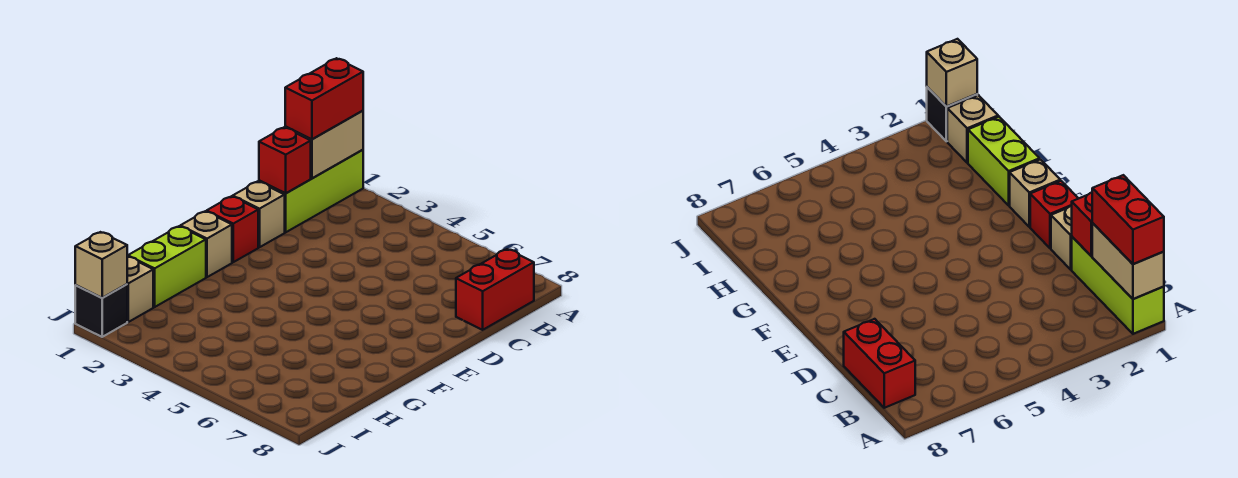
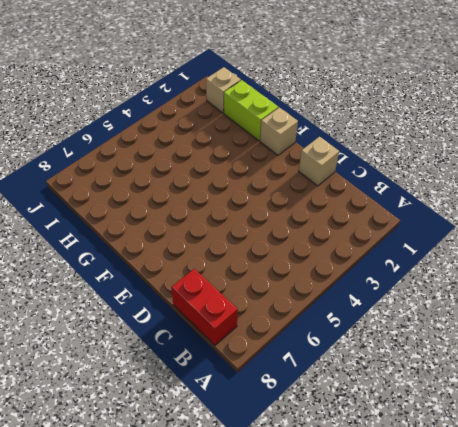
none -> lime brick A1:C1 level 1
none -> red brick E1 level 1
none -> black brick J1 level 1

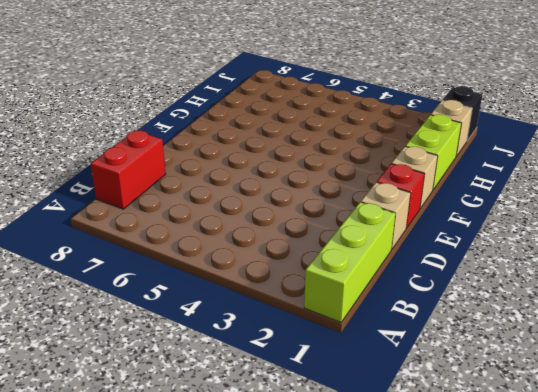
none -> tan brick A1:B1 level 2
none -> red brick C1 level 2
none -> tan brick J1 level 2

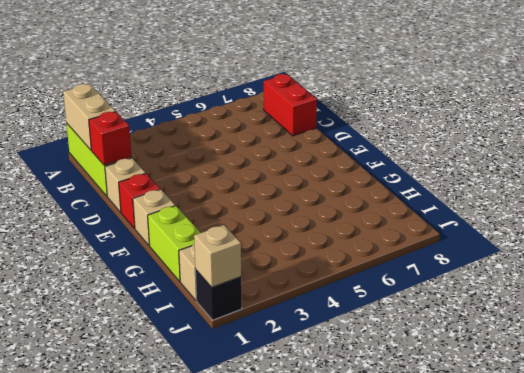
none -> red brick A1:B1 level 3

